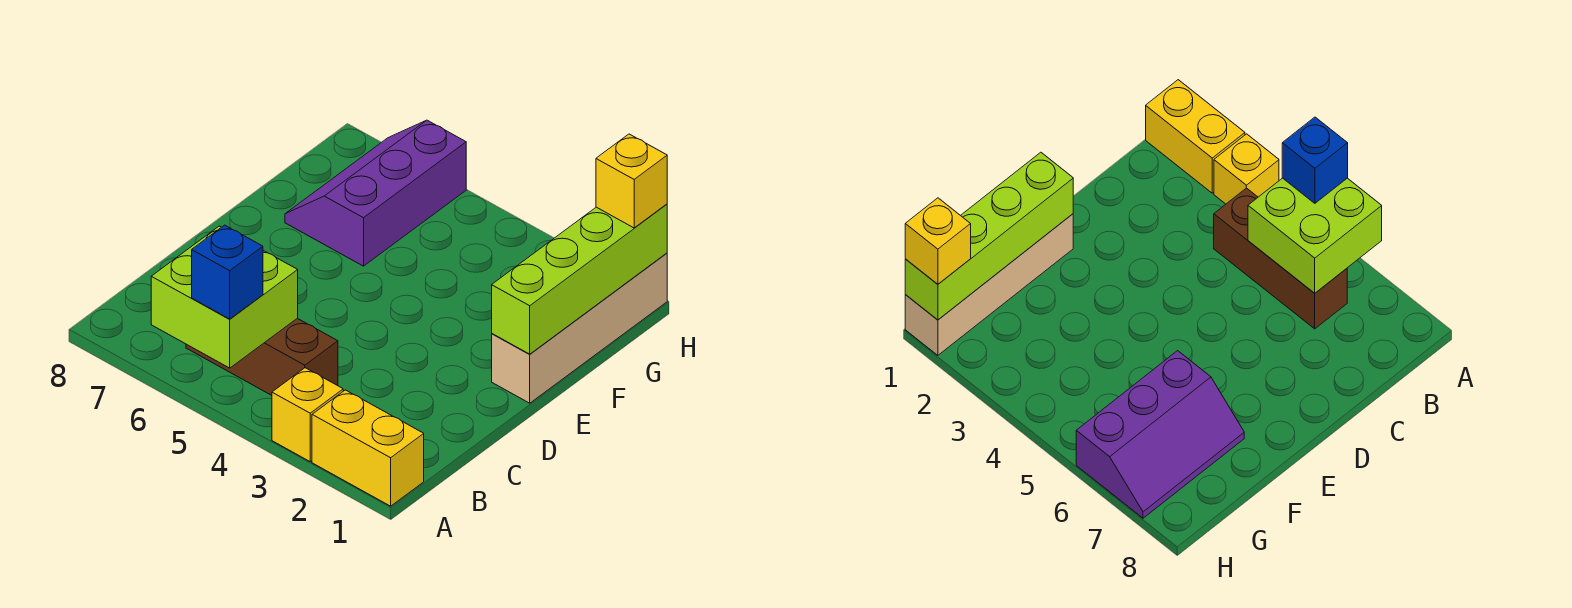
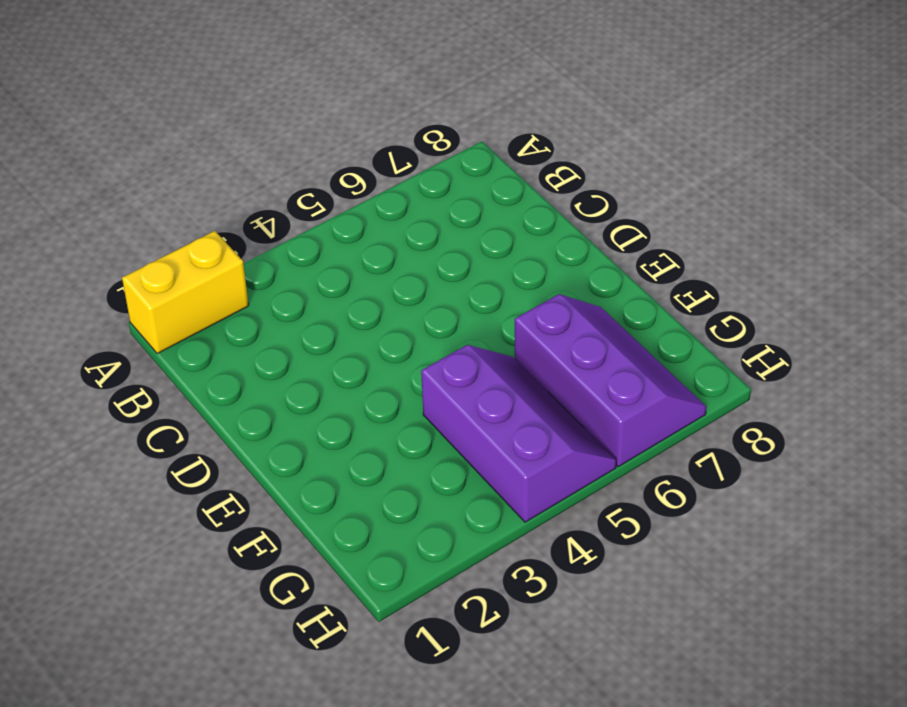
purple slope F4:H5 level 1 top 4 -> none
none -> yellow brick A3 level 1
none -> brown brick B4:B6 level 1

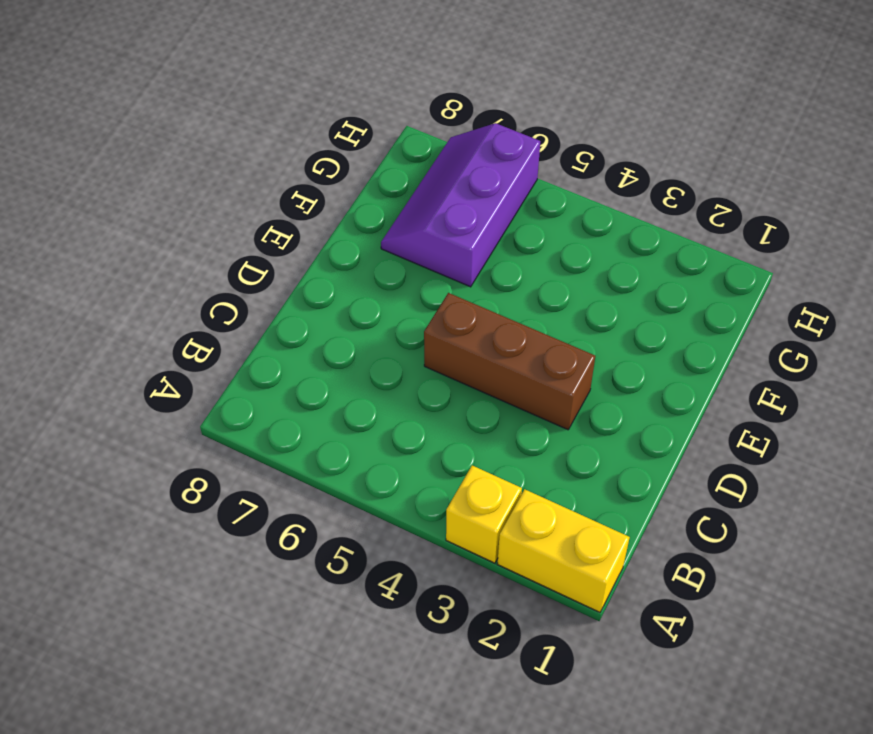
brown brick D3:D5 level 1 -> brown brick B4:B6 level 1
none -> tan brick E1:H1 level 1
none -> lime brick A5:B6 level 2

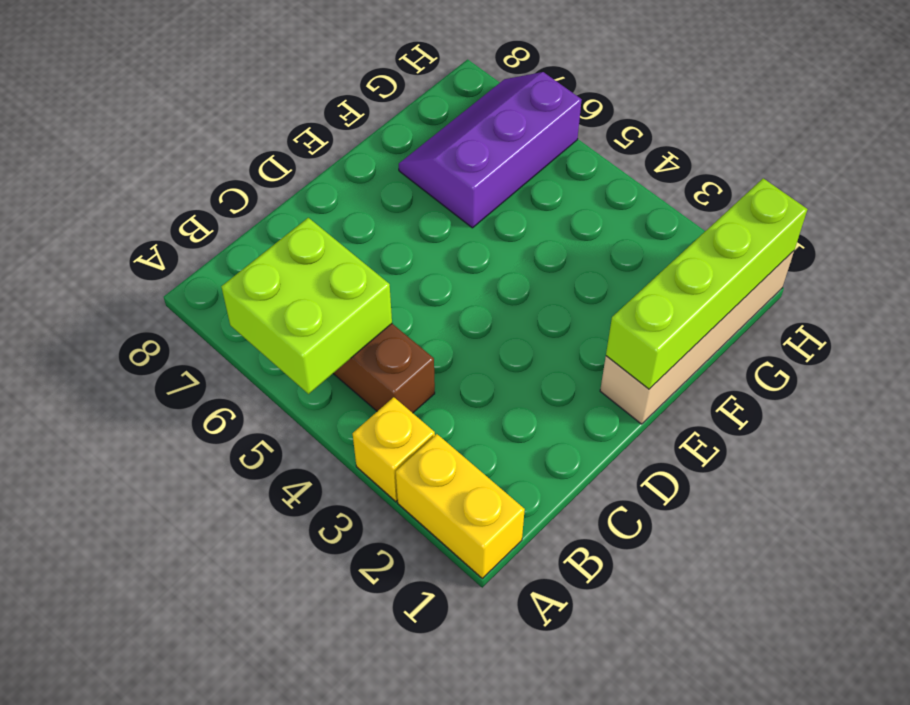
none -> blue brick A5 level 3
none -> yellow brick H1 level 3

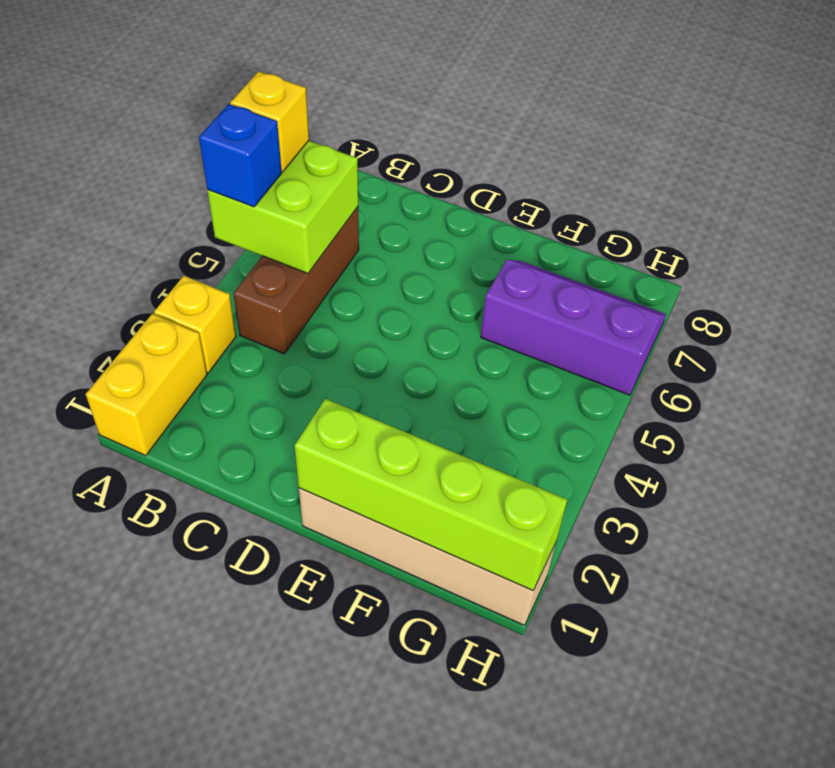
yellow brick A6 level 3 -> yellow brick H1 level 3

